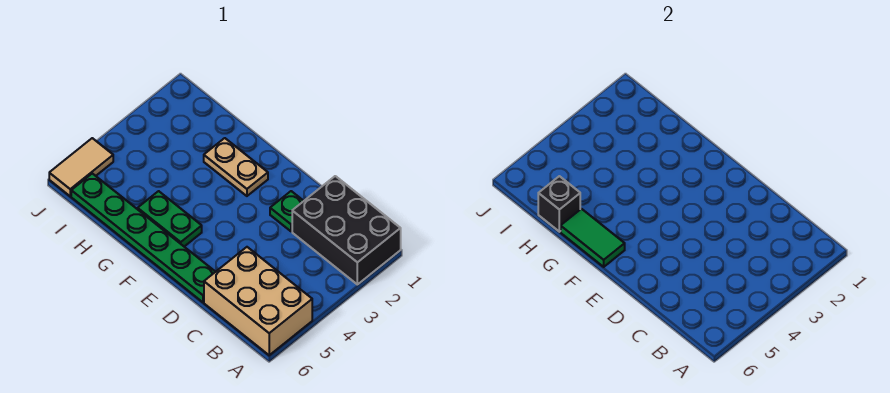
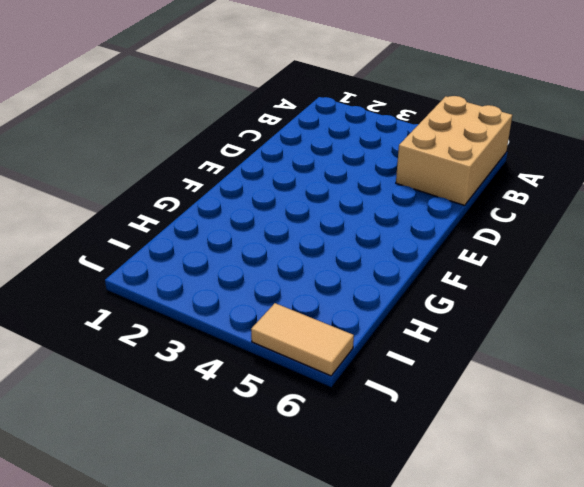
none -> black brick A1:C2 level 1
none -> green plate D2 level 1

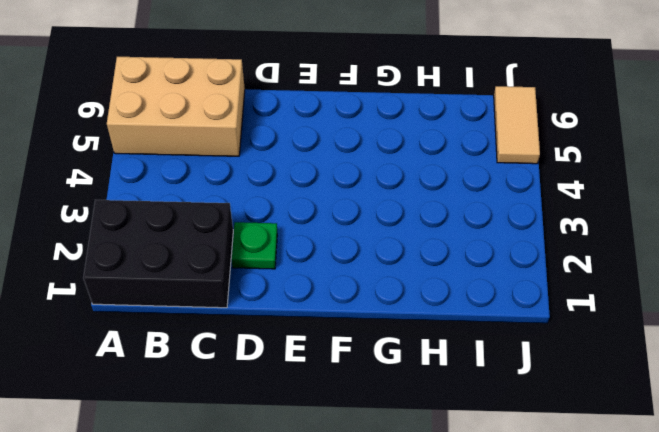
none -> green plate D6:I6 level 1
none -> tan plate F2:G2 level 1

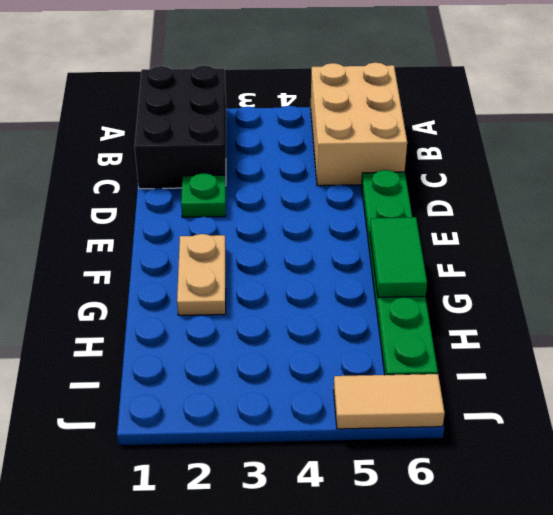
none -> green plate F5:G5 level 1
none -> black brick H6 level 2

